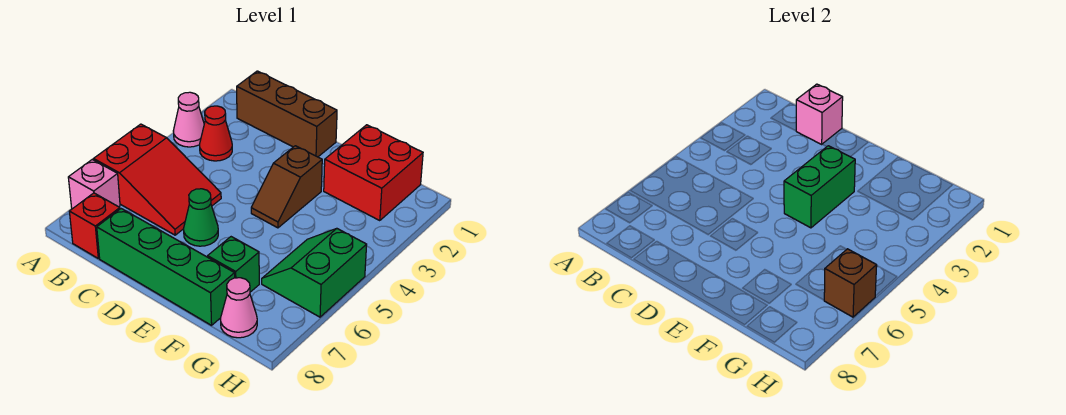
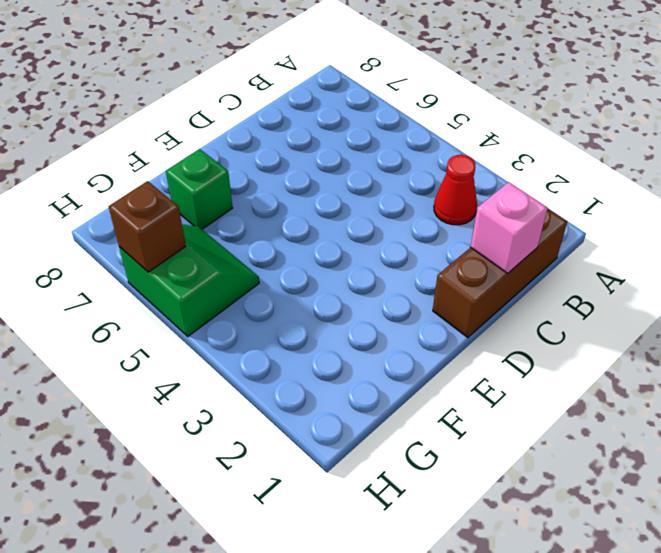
none -> pink cone A3 level 1
none -> red slope A5:C6 level 1 top A
none -> pink brick A7 level 1

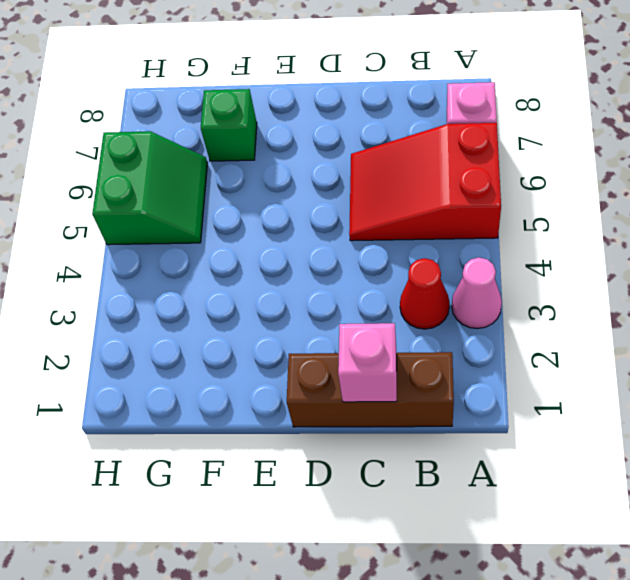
none -> red brick B8 level 1
none -> green brick C8:F8 level 1
none -> green cone D6 level 1

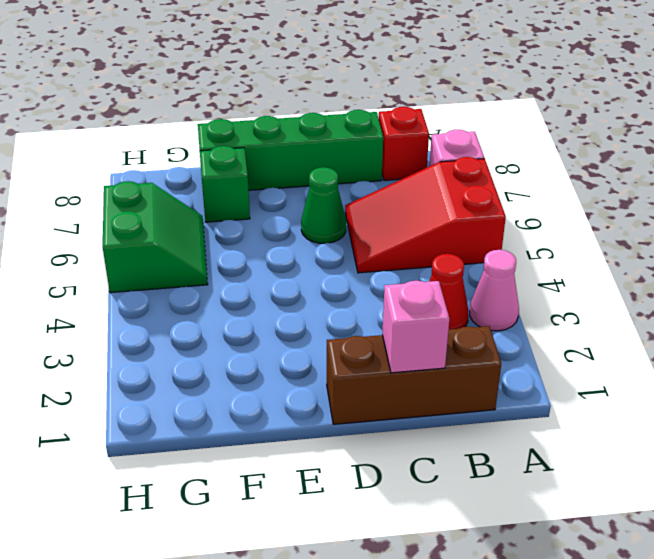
none -> brown slope E3:E4 level 1 top 3
none -> red brick F1:G2 level 1
none -> pink cone G8 level 1

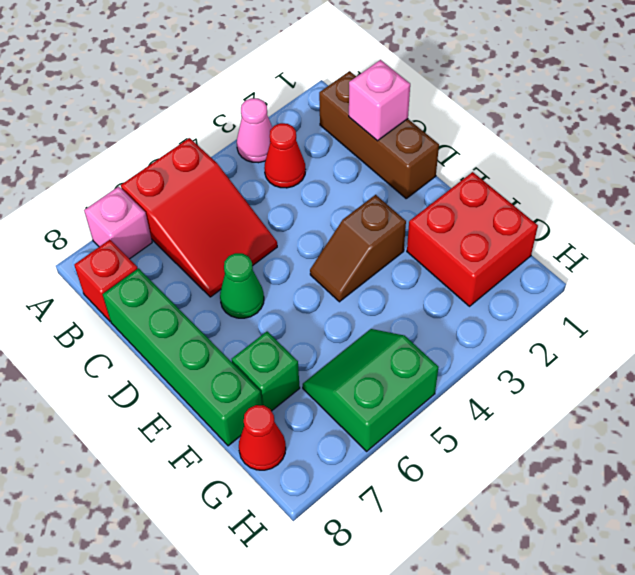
red cone G8 level 1 -> pink cone G8 level 1
none -> green brick E3:E4 level 2
none -> brown brick H6 level 2

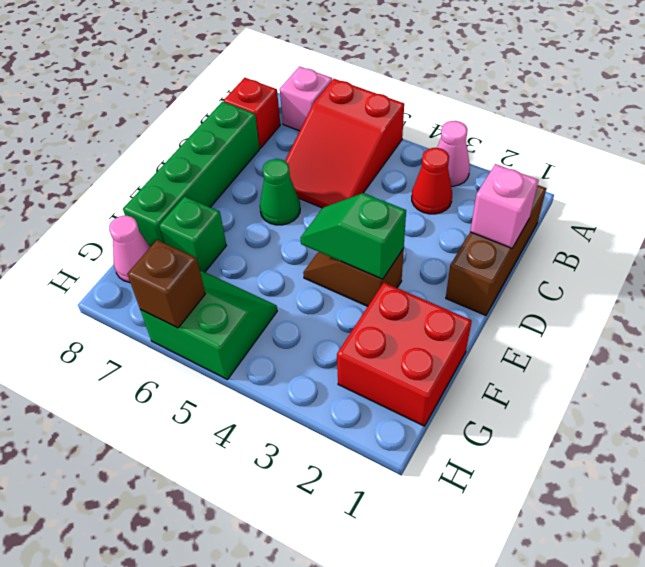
green slope E3:E4 level 2 top 3 -> green brick E3:E4 level 2

